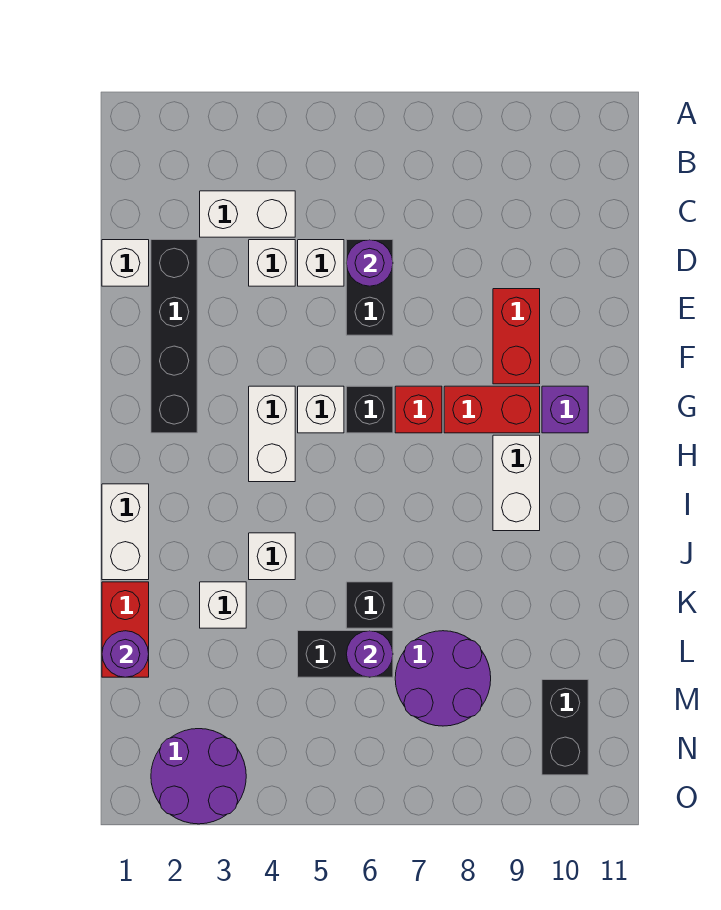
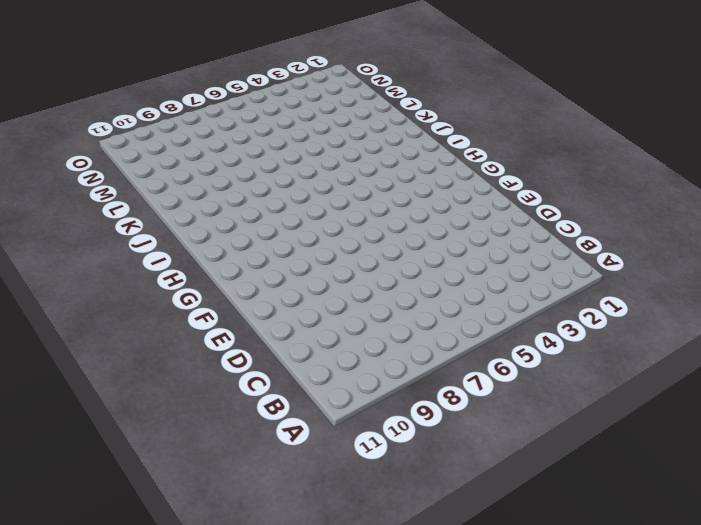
none -> white brick C3:C4 level 1
none -> white brick D1 level 1
none -> black brick D2:G2 level 1

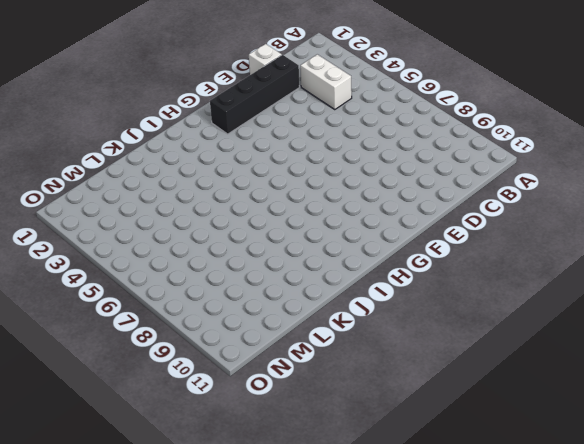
none -> white brick D4 level 1
none -> white brick D5 level 1
none -> black brick D6:E6 level 1

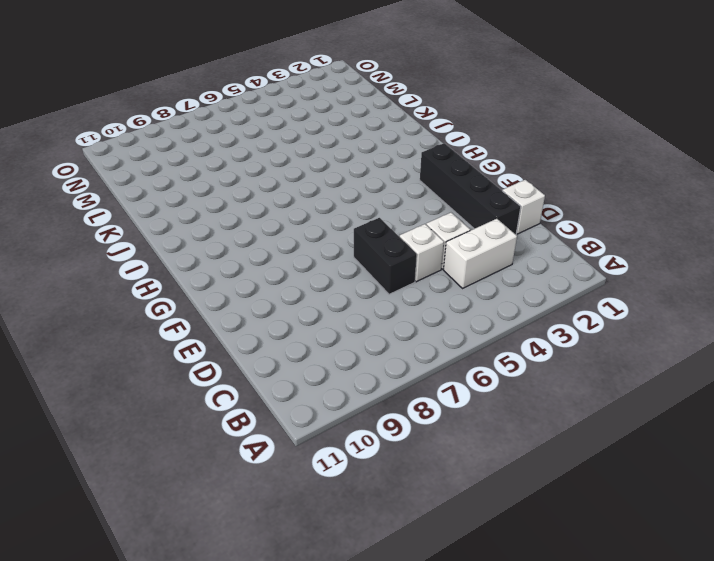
none -> red brick E9:F9 level 1
none -> white brick G4:H4 level 1
none -> white brick G5 level 1

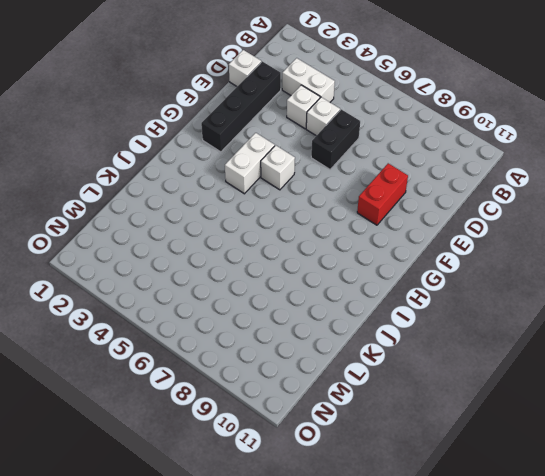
none -> black brick G6 level 1
none -> red brick G7 level 1
none -> red brick G8:G9 level 1

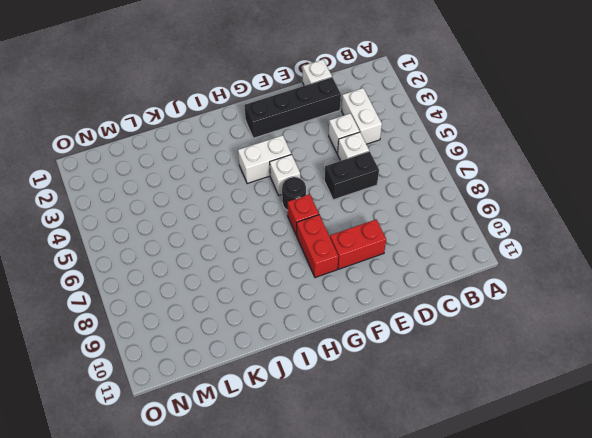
black round brick G6 level 1 -> black brick G6 level 1
none -> purple brick G10 level 1
none -> white brick H9:I9 level 1
none -> white brick I1:J1 level 1

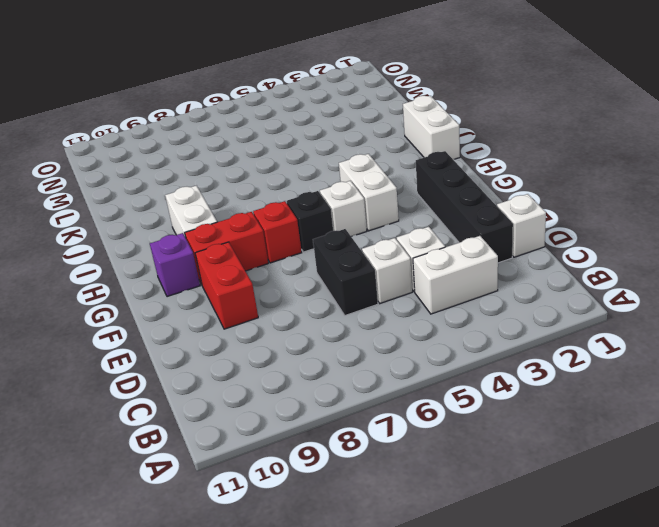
none -> white brick J4 level 1
none -> red brick K1:L1 level 1
none -> white brick K3 level 1

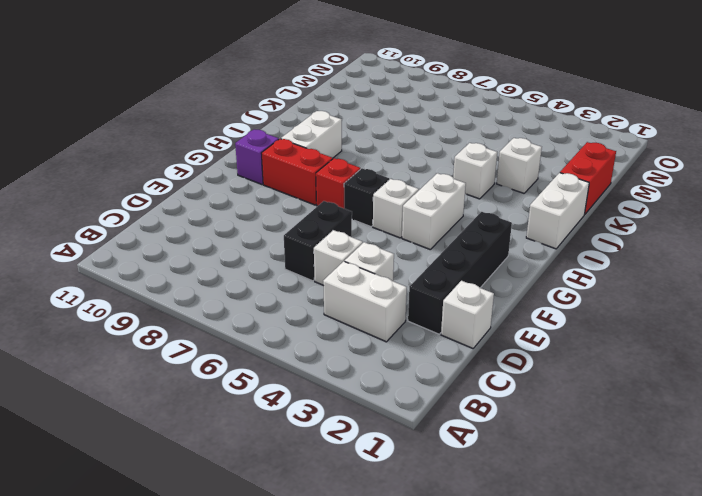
none -> red brick E9:F9 level 1
none -> black brick K6 level 1
none -> black brick L5:L6 level 1

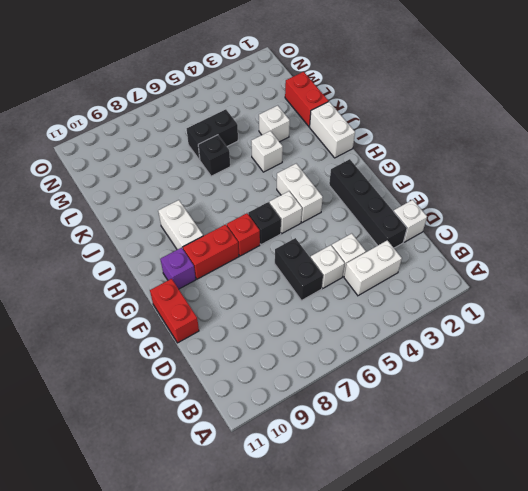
red brick E11:F11 level 1 -> red brick E9:F9 level 1
none -> purple round brick L7:M8 level 1
none -> black brick M10:N10 level 1
none -> purple round brick N2:O3 level 1

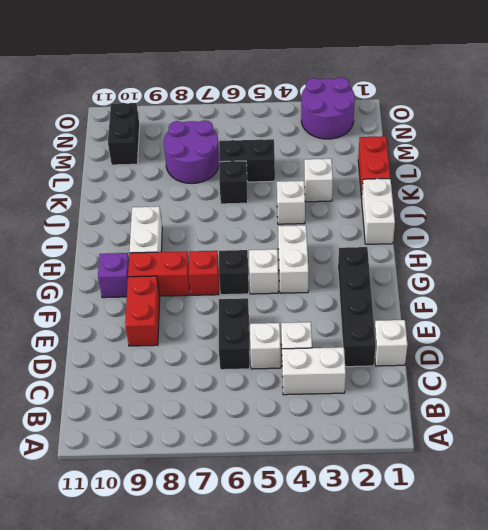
none -> purple round brick D6 level 2
none -> purple round brick L1 level 2
none -> purple round brick L6 level 2

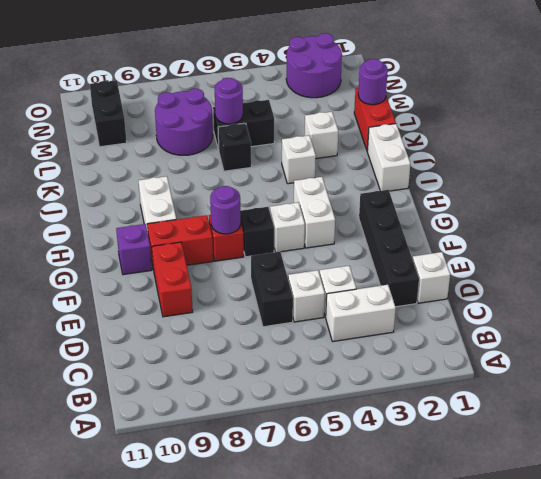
purple round brick G7 level 2 -> purple round brick D6 level 2

